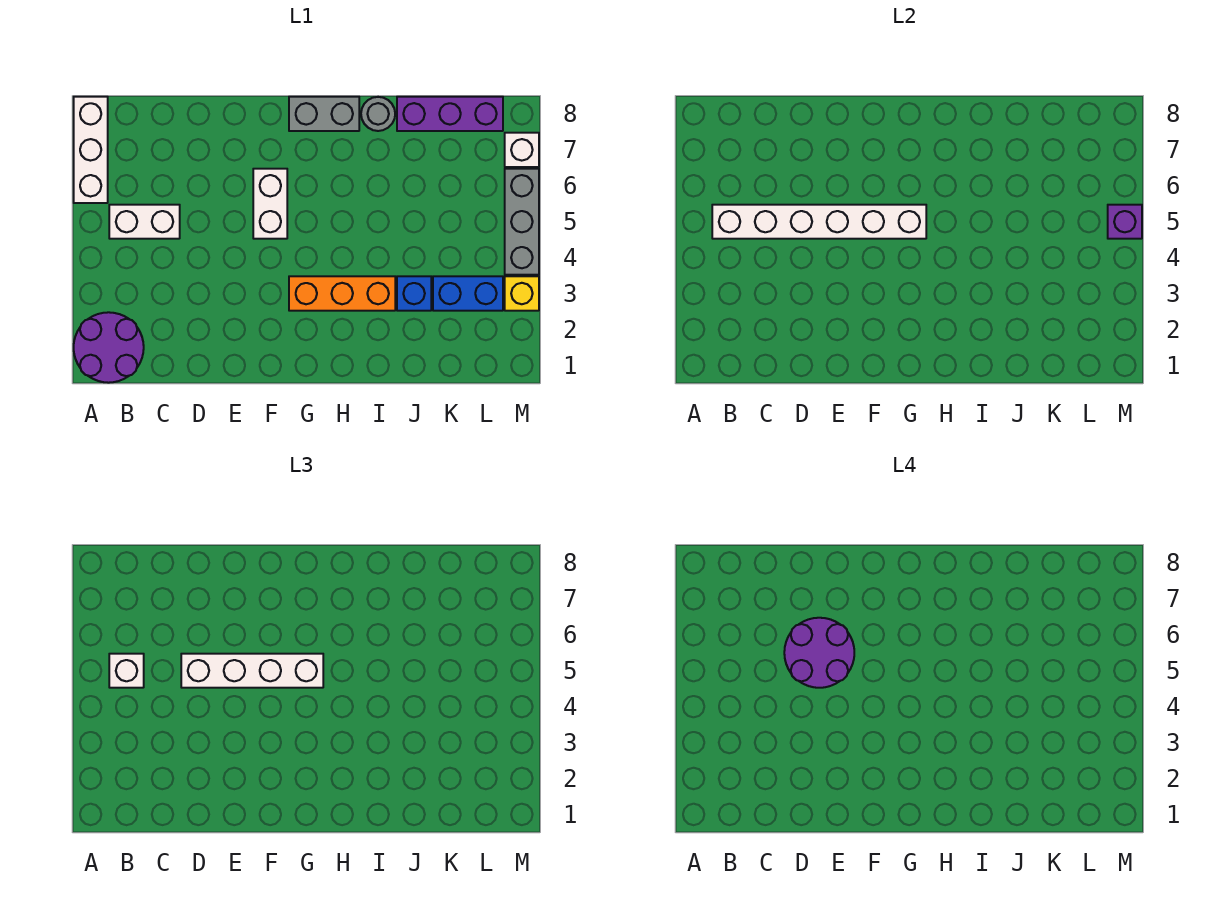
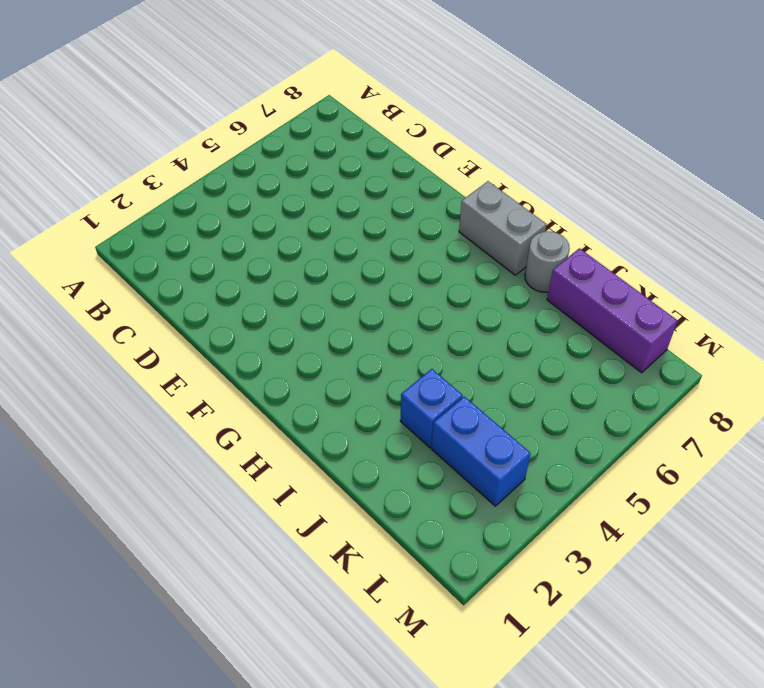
none -> purple round brick A1:B2 level 1
none -> white brick A6:A8 level 1
none -> white brick B5:C5 level 1

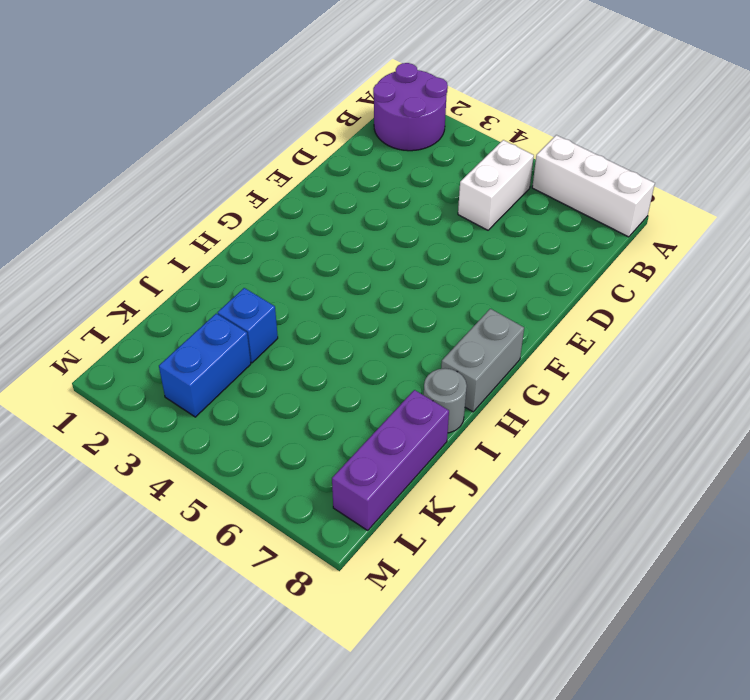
none -> white brick F5:F6 level 1
none -> orange brick G3:I3 level 1
none -> yellow brick M3 level 1

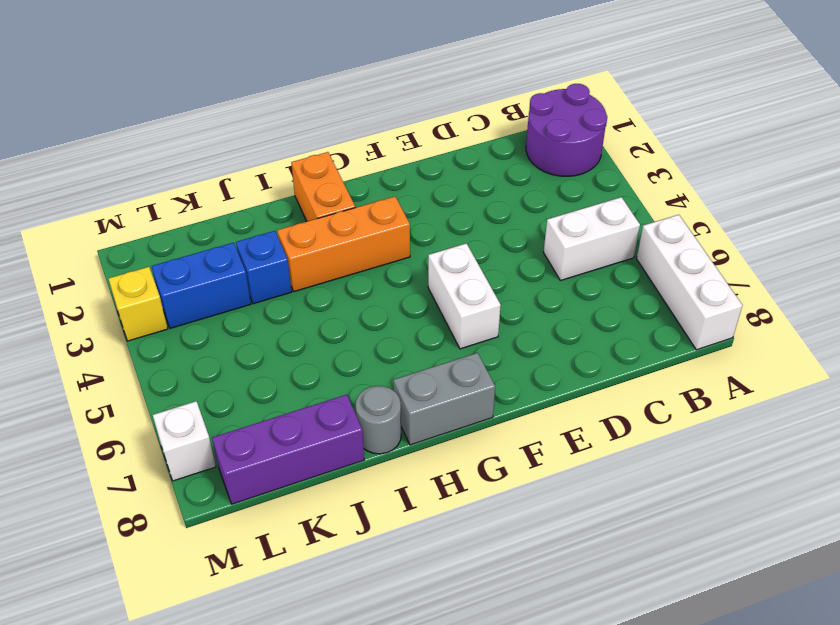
orange brick H1:H2 level 1 -> none
none -> grey brick M4:M6 level 1
none -> white brick B5:G5 level 2
none -> purple brick M5 level 2

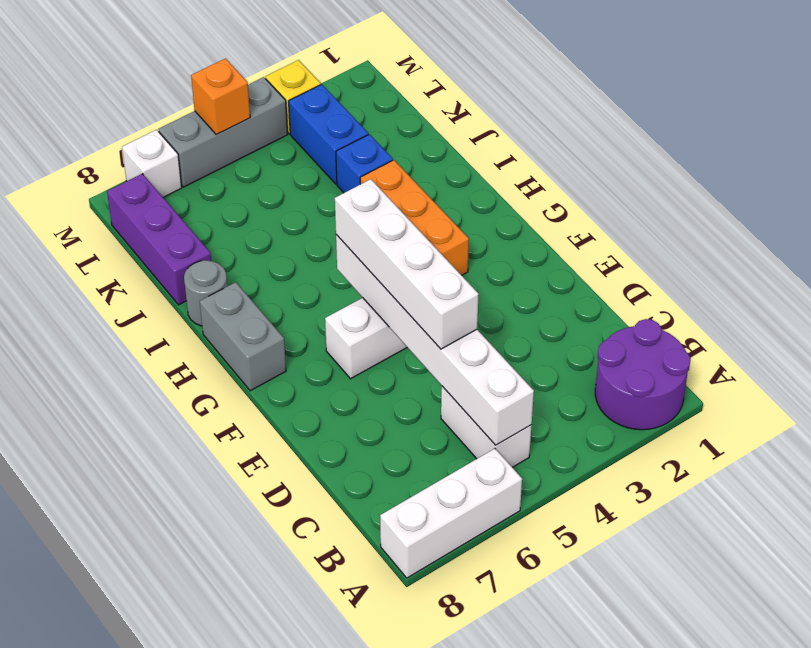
orange brick M5 level 2 -> purple brick M5 level 2
none -> white brick B5 level 3
none -> purple round brick D5:E6 level 4

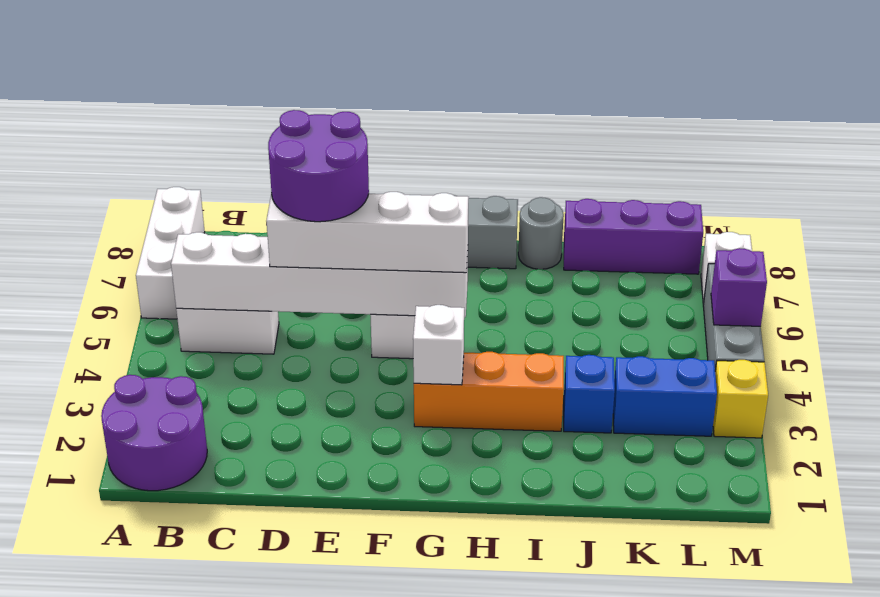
white brick G3 level 2 -> white brick B5 level 3

